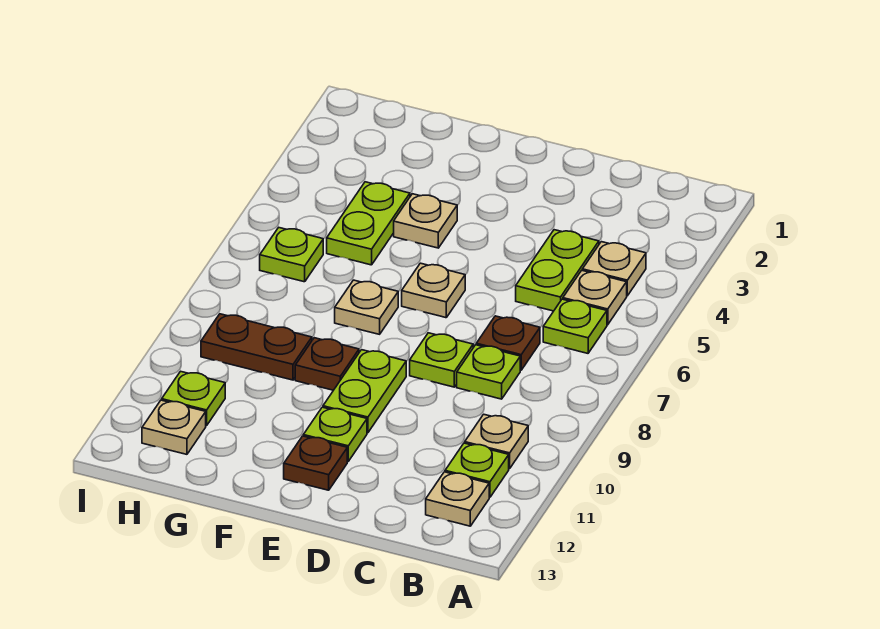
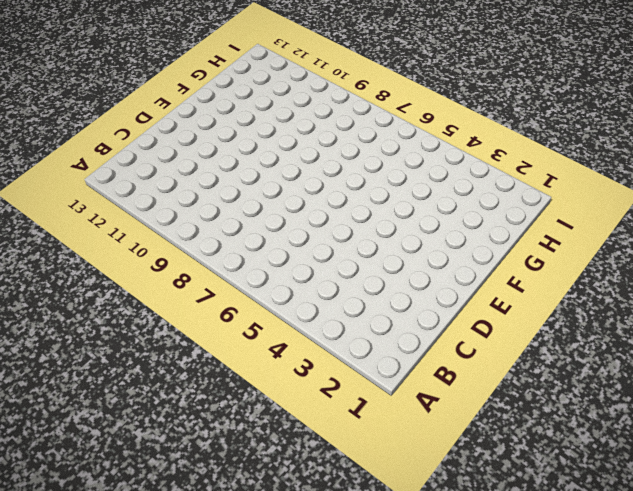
none -> tan plate B4 level 1
none -> tan plate B5 level 1
none -> lime plate B6 level 1

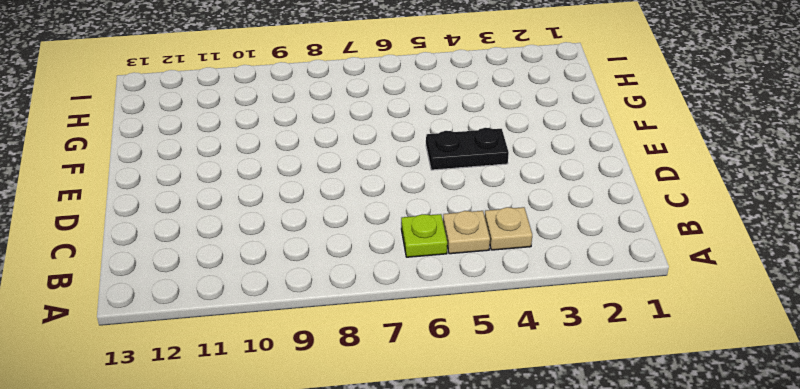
black plate E4:E5 level 1 -> none
none -> tan plate B10 level 1
none -> lime plate B11 level 1
none -> tan plate B12 level 1

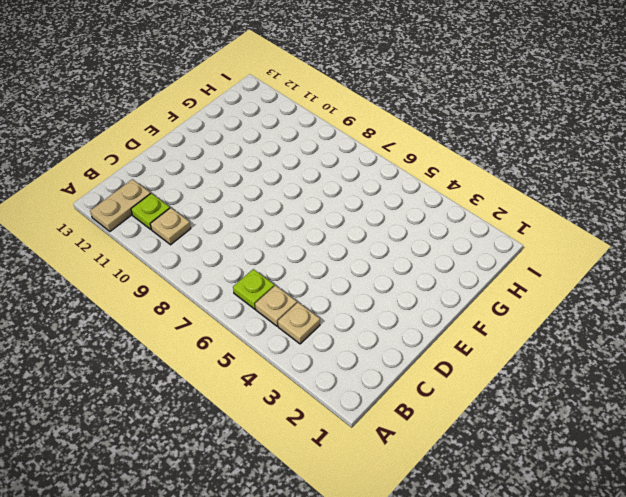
tan plate A12:B12 level 1 -> tan plate B12 level 1
none -> lime plate C4:C5 level 1
none -> brown plate C7 level 1
none -> lime plate C8 level 1

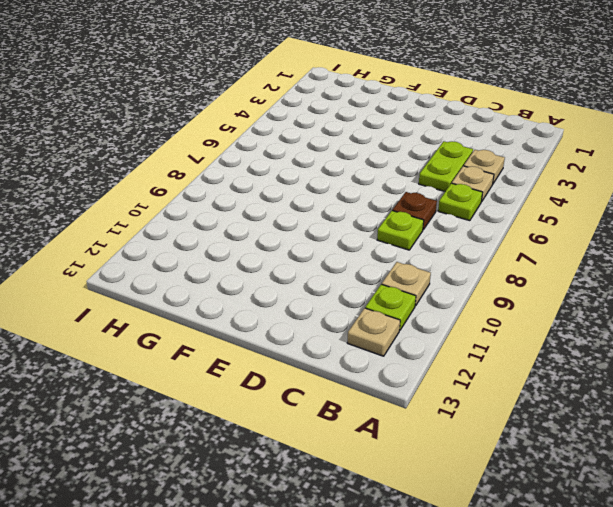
none -> lime plate D8 level 1
none -> tan plate E6 level 1
none -> lime plate E9:E10 level 1

